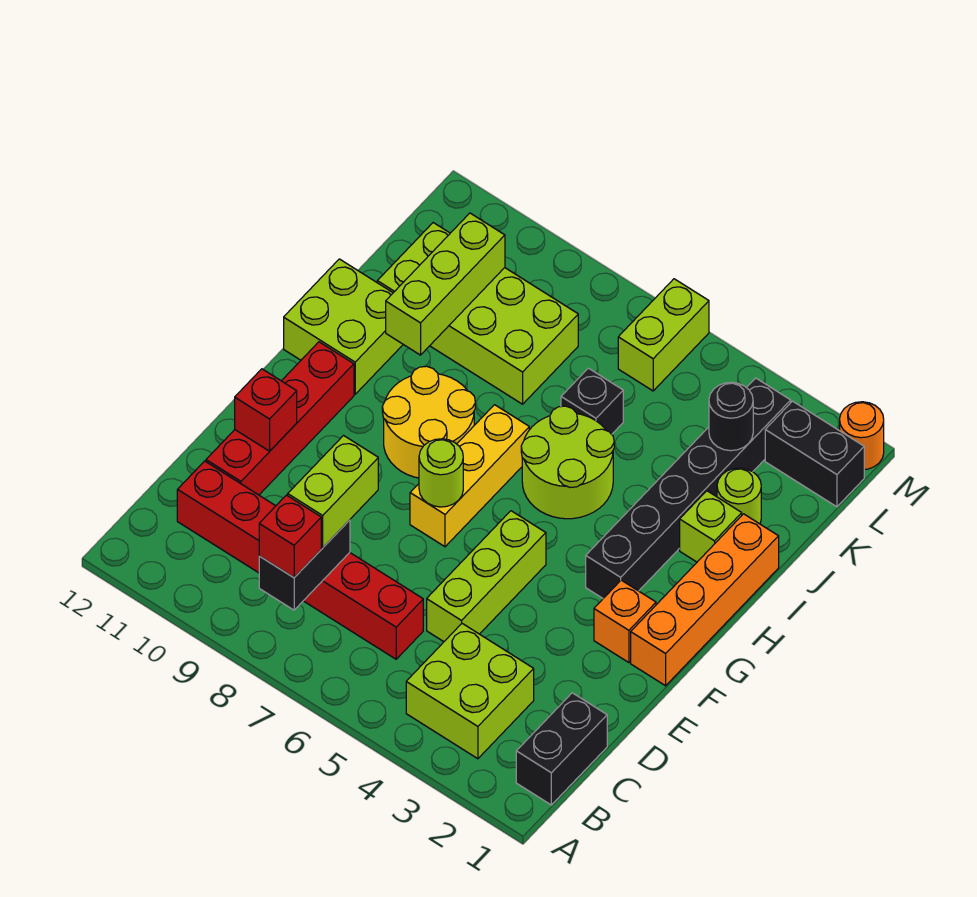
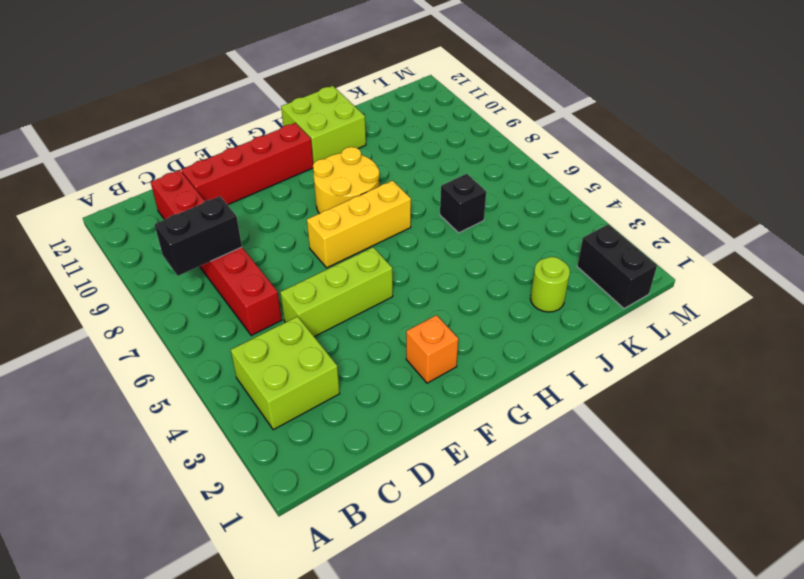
none -> black brick B1:C1 level 1
none -> orange brick F1:I1 level 1
none -> black brick G3:L3 level 1

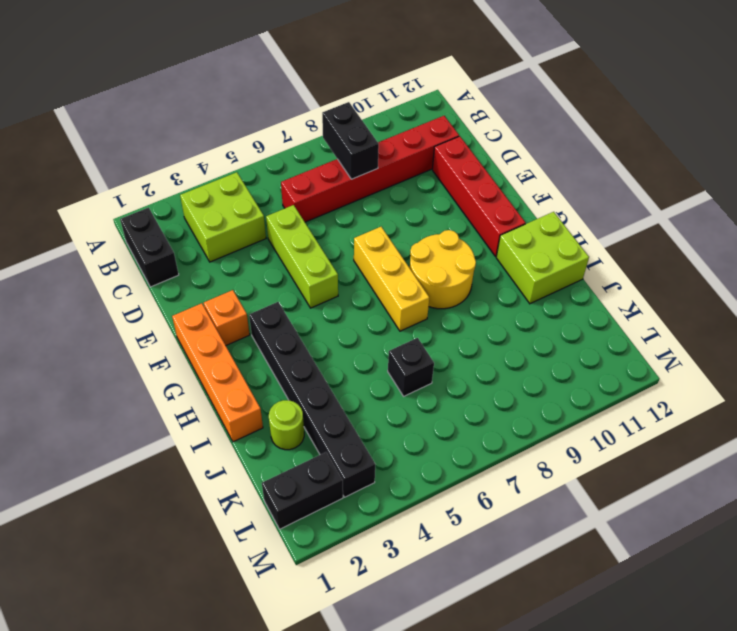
none -> lime round brick H5:I6 level 1
none -> lime brick I2 level 1
none -> lime brick J8:K11 level 1

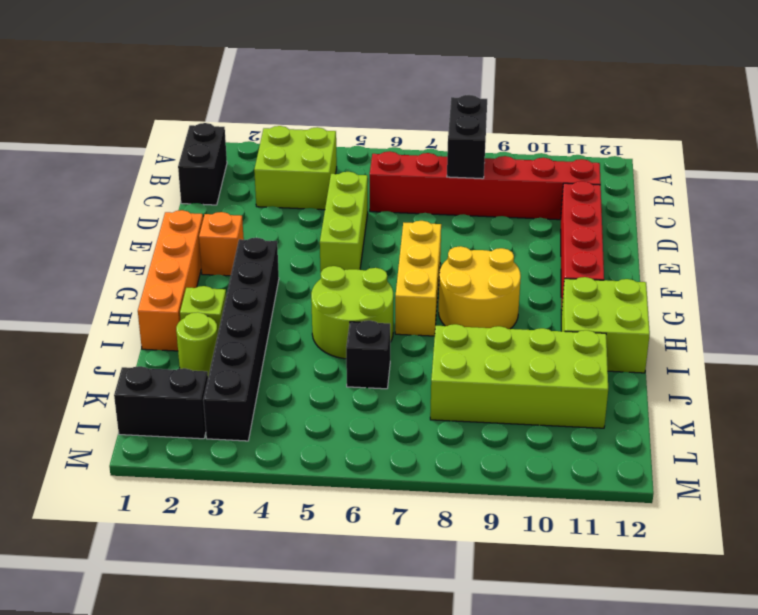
none -> lime brick L6:M6 level 1
none -> orange round brick M1 level 1
none -> red brick E11 level 2

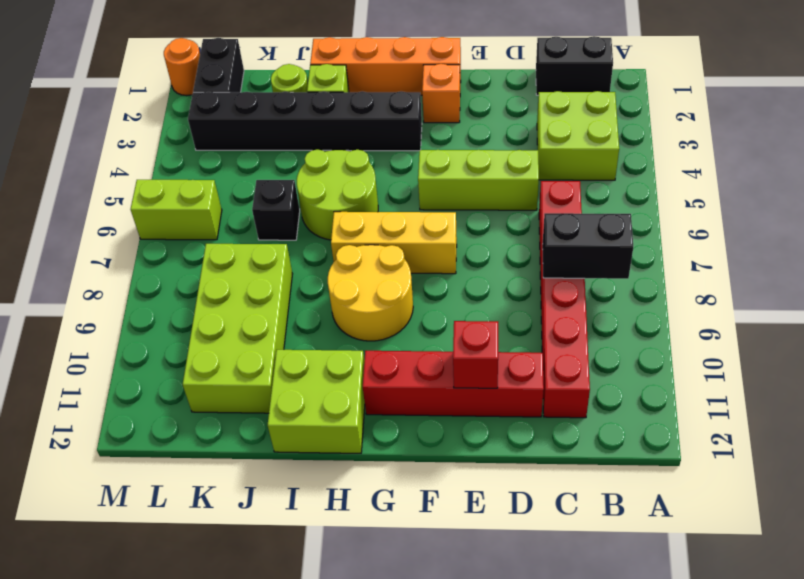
none -> lime round brick F7 level 2
none -> lime brick I10:K10 level 2
none -> black round brick K3 level 2

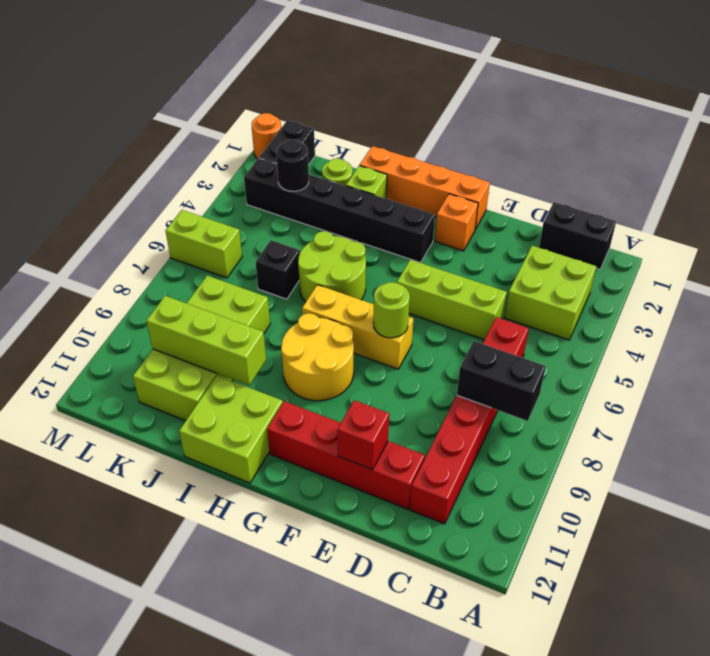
none -> red brick B8 level 3
none -> lime brick C8:D8 level 3

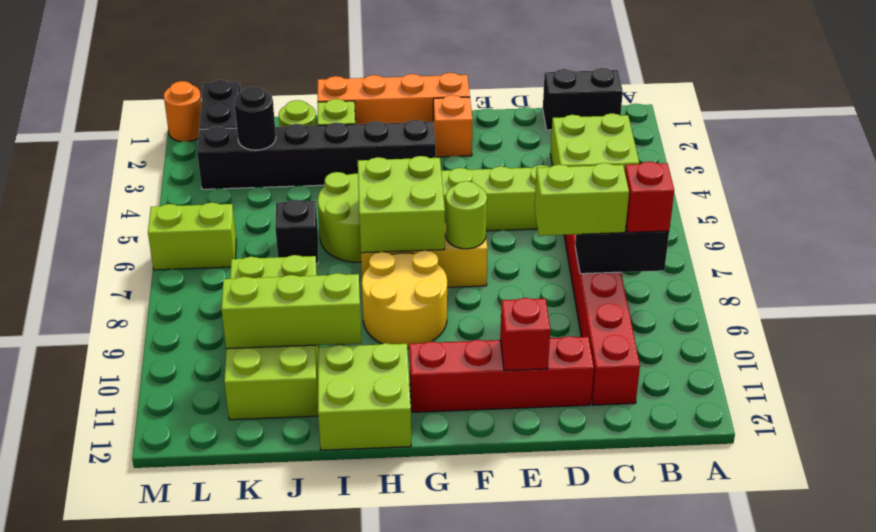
lime brick G6:H7 level 2 -> none

